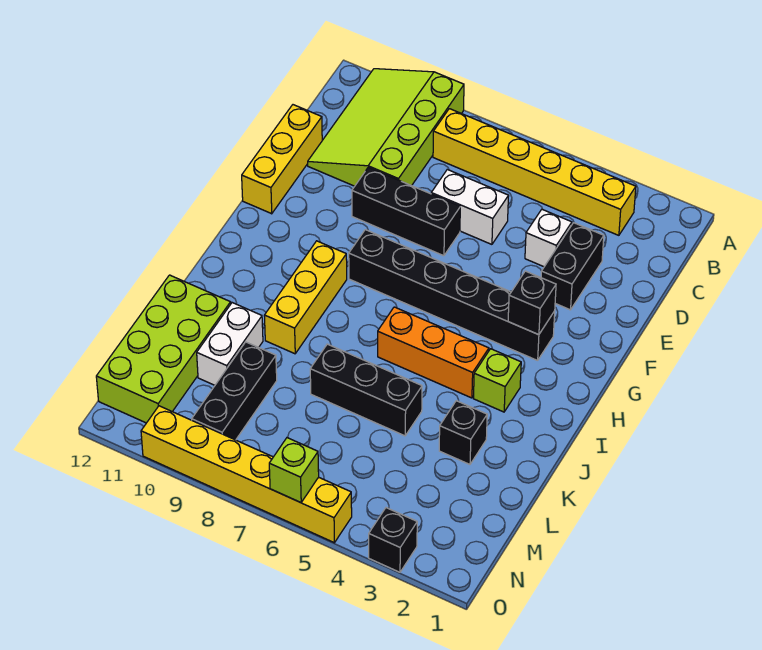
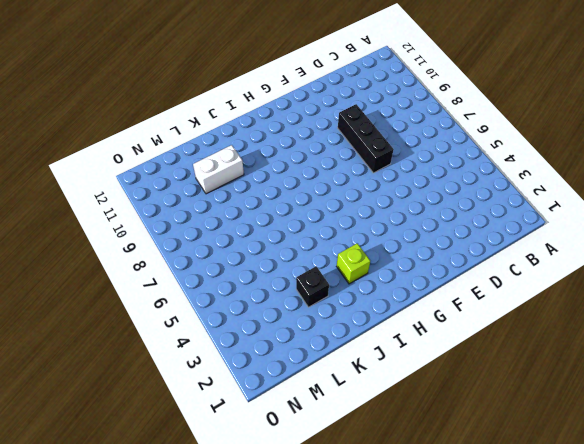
none -> lime slope A9:D11 level 1 top 9
none -> yellow brick B3:B8 level 1
none -> black brick D3:E3 level 1

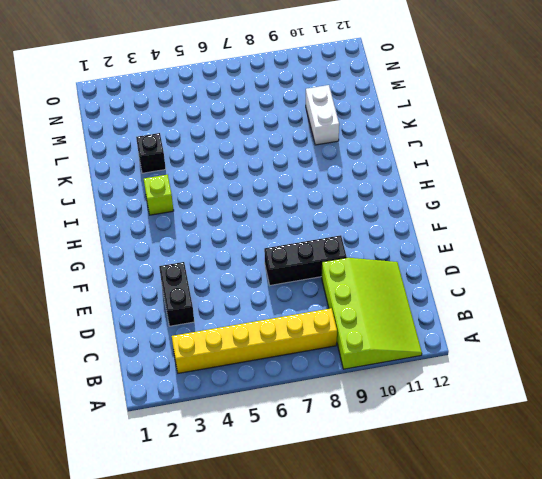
none -> white brick D4 level 1
none -> white brick D6:D7 level 1
none -> yellow brick D12:F12 level 1

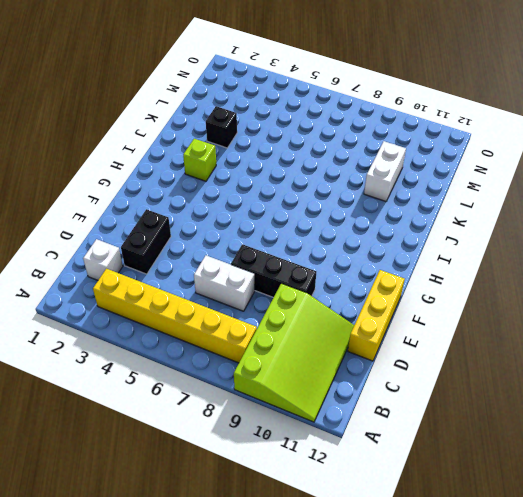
white brick C2 level 1 -> white brick D4 level 1
none -> black brick G3:G8 level 1
none -> yellow brick H9:J9 level 1
none -> orange brick I4:I6 level 1

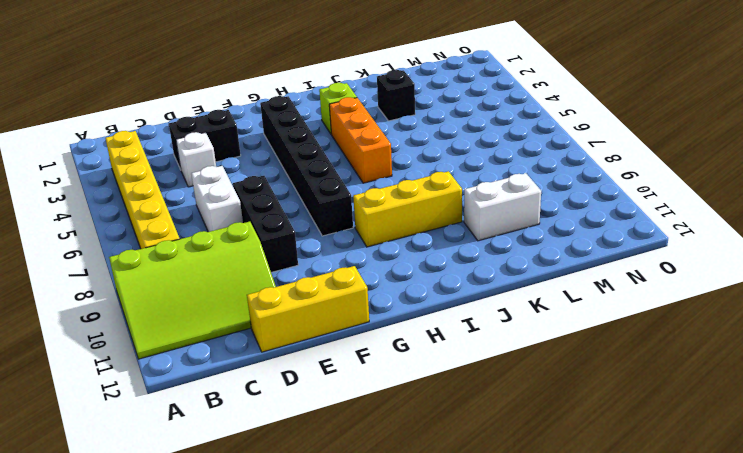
none -> black brick K5:K7 level 1
none -> lime brick K11:N12 level 1
none -> black brick L9:N9 level 1

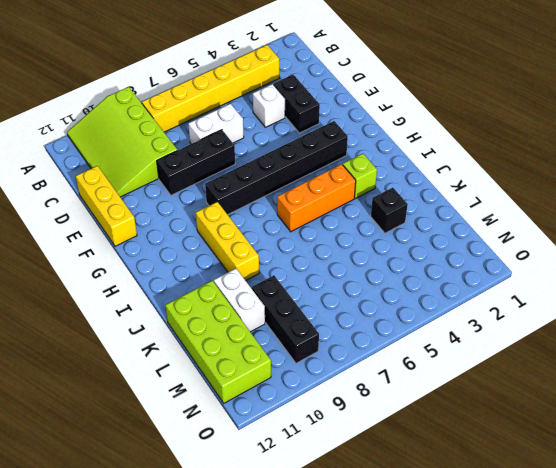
none -> black brick K5:K7 level 1
none -> black brick O3 level 1
none -> yellow brick O5:O10 level 1

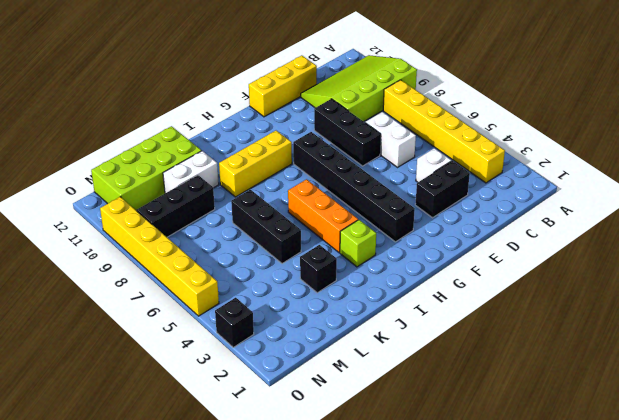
none -> black brick G3 level 2
none -> lime brick O6 level 2

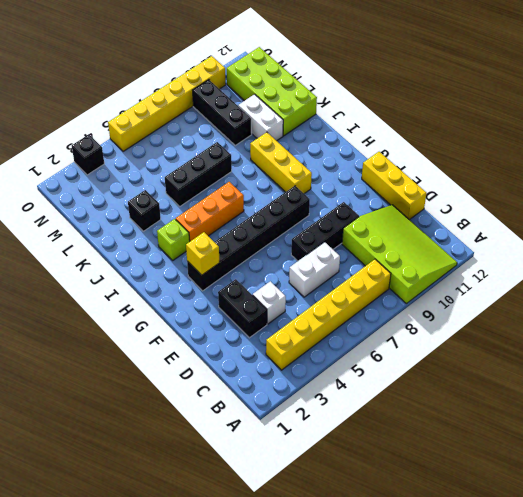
yellow brick G3 level 2 -> black brick G3 level 2
none -> lime brick O6 level 2

